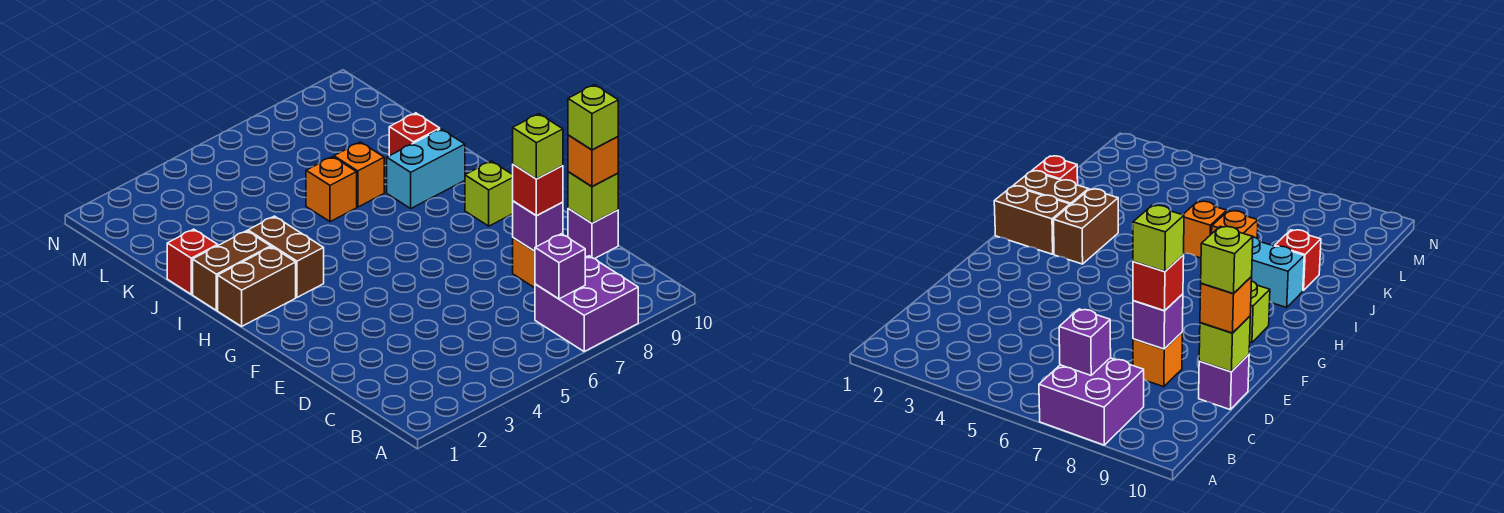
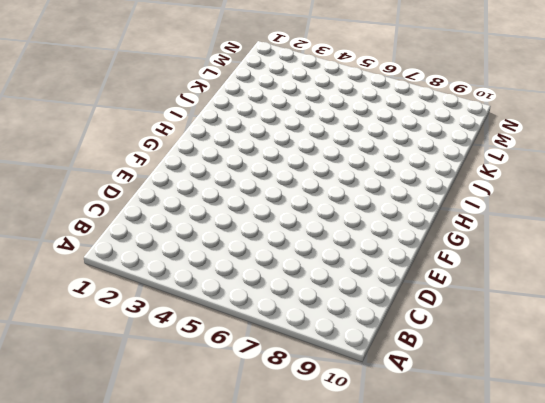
none -> purple brick A7:B8 level 1
none -> orange brick D8 level 1
none -> purple brick D10 level 1

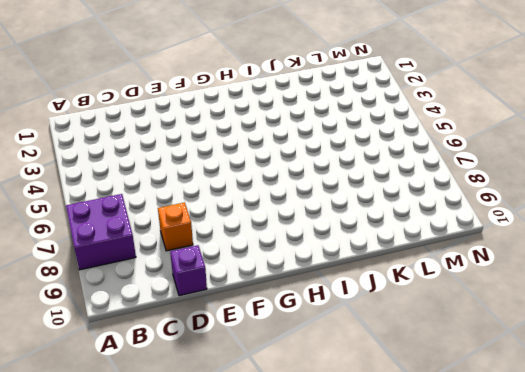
none -> lime brick G9 level 1
none -> brown brick H1:H2 level 1
none -> brown brick H3:I3 level 1

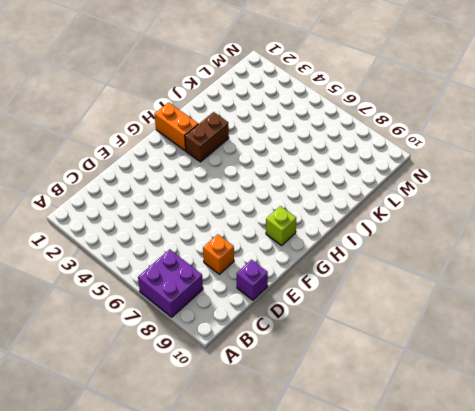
orange brick H1:H2 level 1 -> brown brick H1:H2 level 1
none -> brown brick I1:I2 level 1
none -> cyan brick I8:I9 level 1
none -> red brick J1 level 1

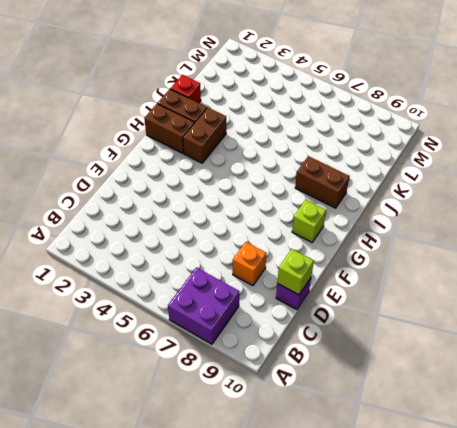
brown brick I8:I9 level 1 -> cyan brick I8:I9 level 1
none -> orange brick J6 level 1
none -> orange brick J7 level 1
none -> red brick J9 level 1

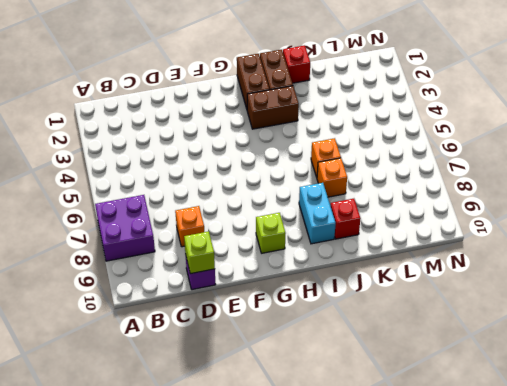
none -> purple brick B7 level 2
none -> purple brick D8 level 2
none -> red brick D8 level 3

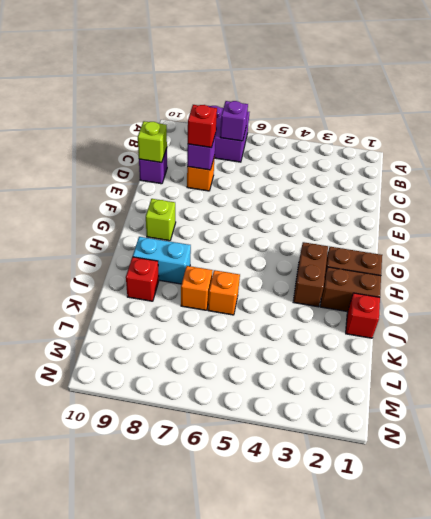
none -> orange brick D10 level 3
none -> lime brick D8 level 4
none -> lime brick D10 level 4

